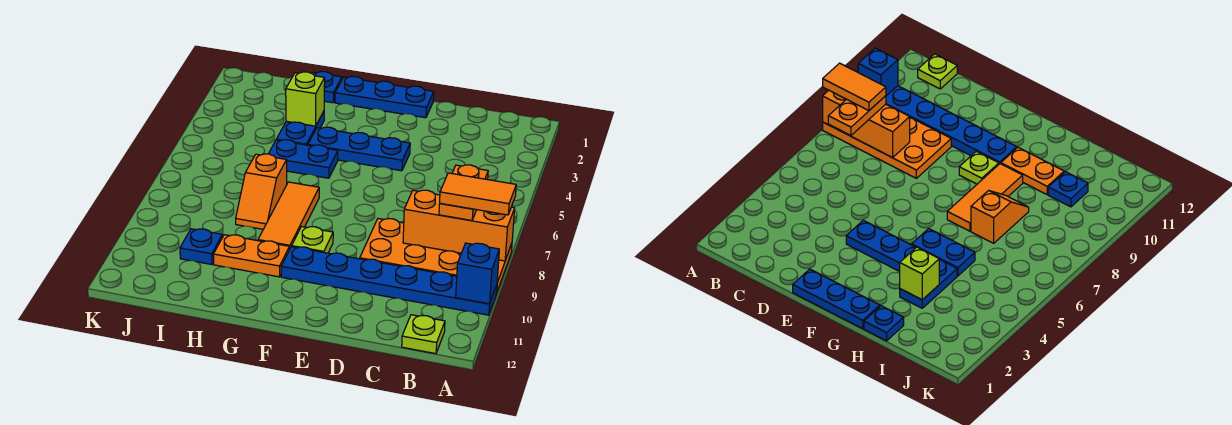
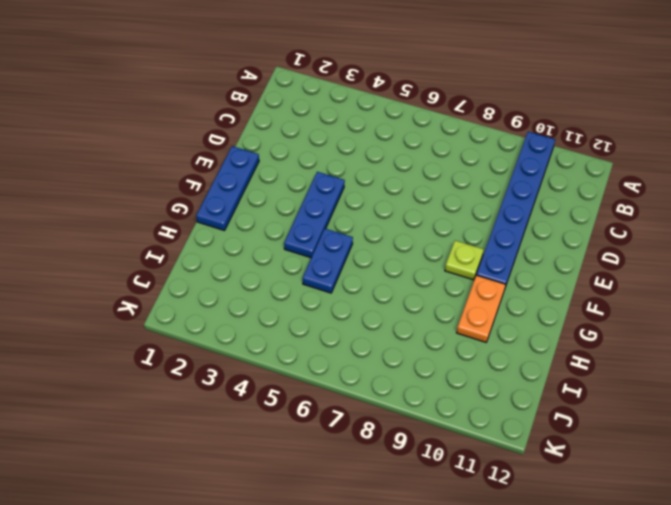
none -> orange plate A8:D9 level 1
none -> lime plate B12 level 1
none -> orange tile G7:G9 level 1

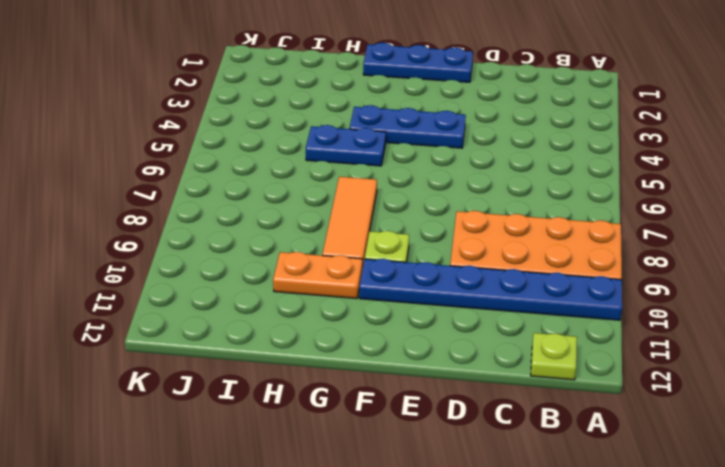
none -> blue plate H1 level 1
none -> blue plate H3:H4 level 1
none -> orange slope H7:H8 level 1 top 7

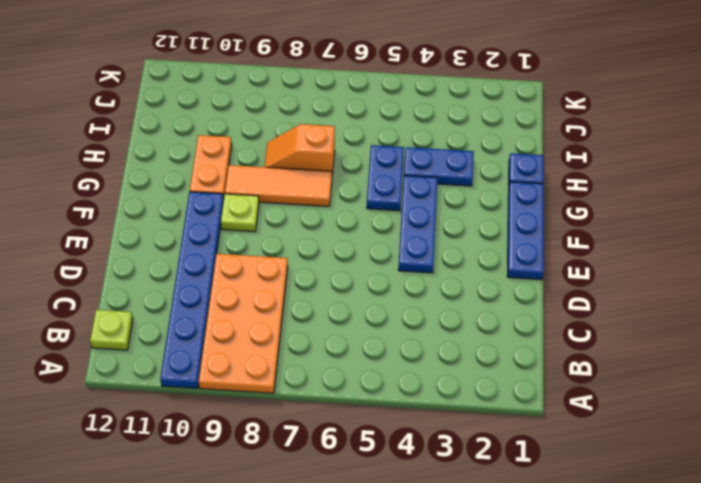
none -> blue plate I10 level 1
none -> orange brick A8:C8 level 2
none -> blue brick A10 level 2

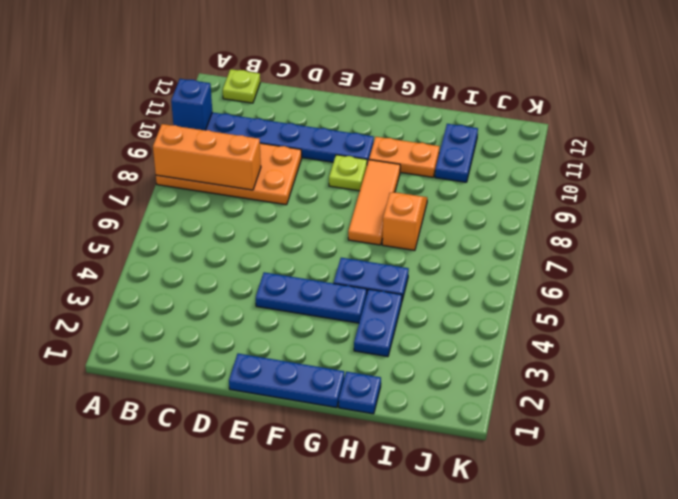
blue plate I10:I11 level 1 -> blue plate I10 level 1
none -> lime brick H3 level 2
none -> orange plate B7:B8 level 3
none -> orange tile A8:B8 level 4

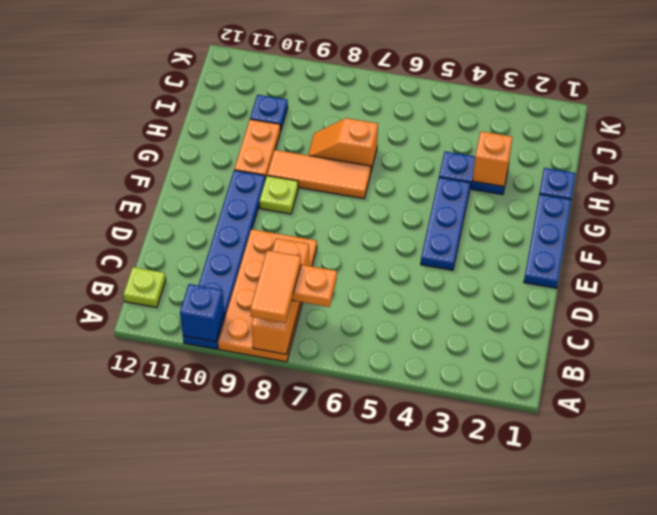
orange brick H3 level 2 -> lime brick H3 level 2
none -> blue plate G5:H5 level 1

